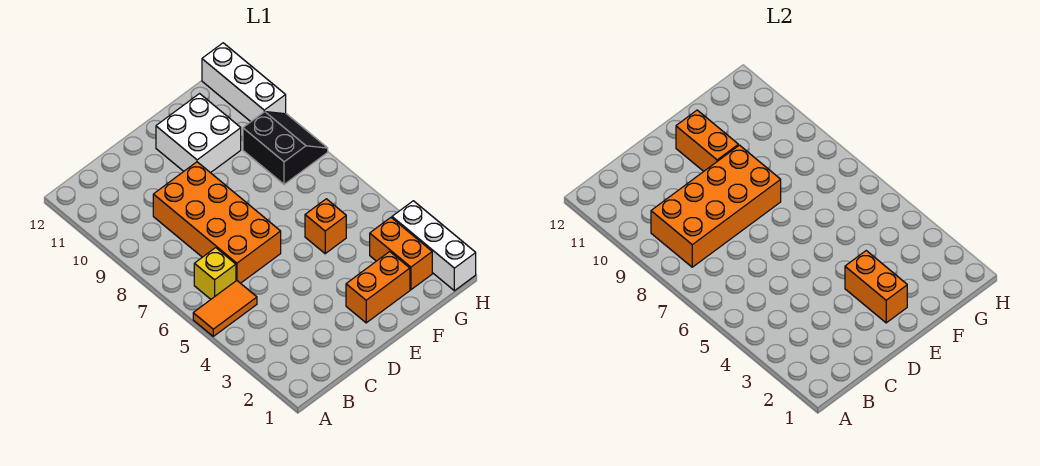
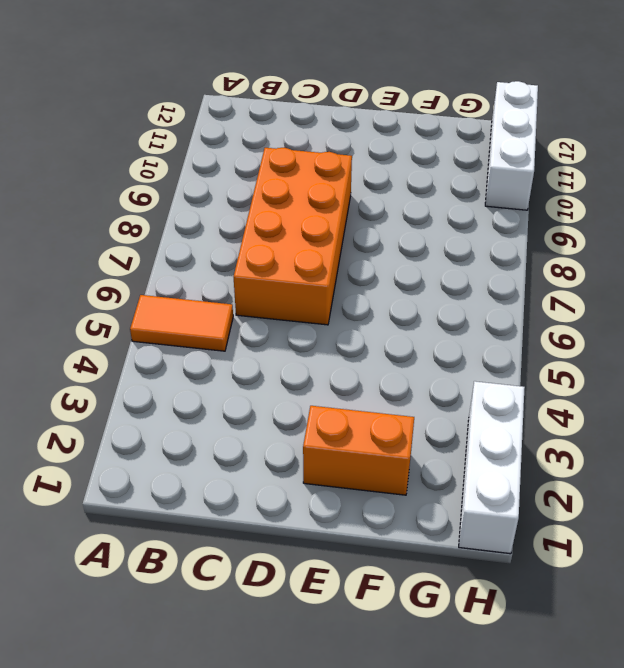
none -> yellow brick B6 level 1
none -> white brick E10:F11 level 1
none -> orange brick F5 level 1

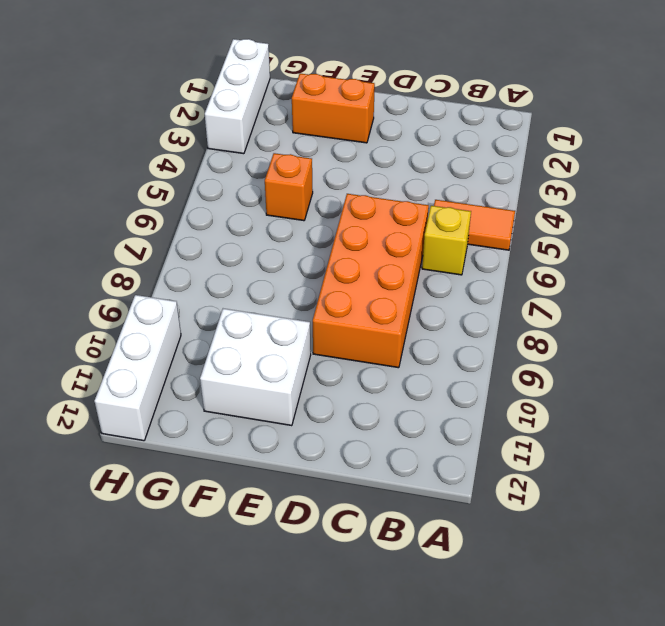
none -> orange brick G2:G3 level 1
none -> black slope G8:H9 level 1 top G
none -> orange brick B8:E9 level 2

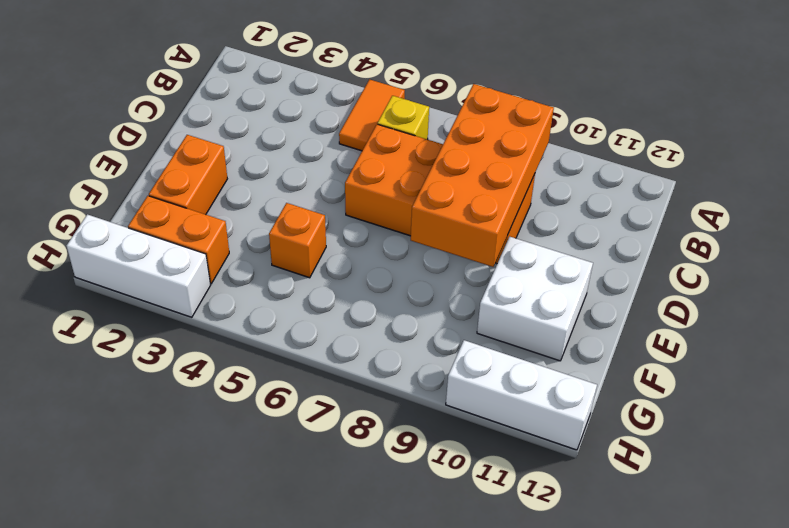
none -> black slope G8:H9 level 1 top G
none -> orange brick E2:E3 level 2
none -> orange brick E10:E11 level 2

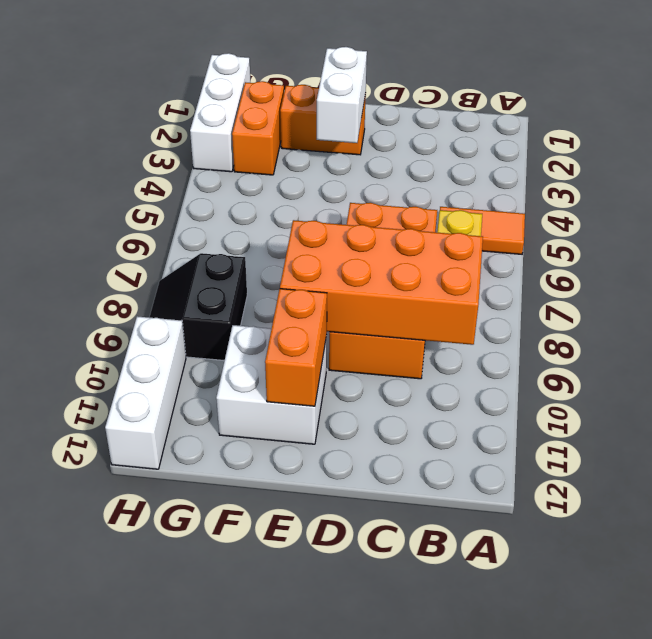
white brick E2:E3 level 2 -> orange brick E2:E3 level 2
none -> orange brick F5 level 1

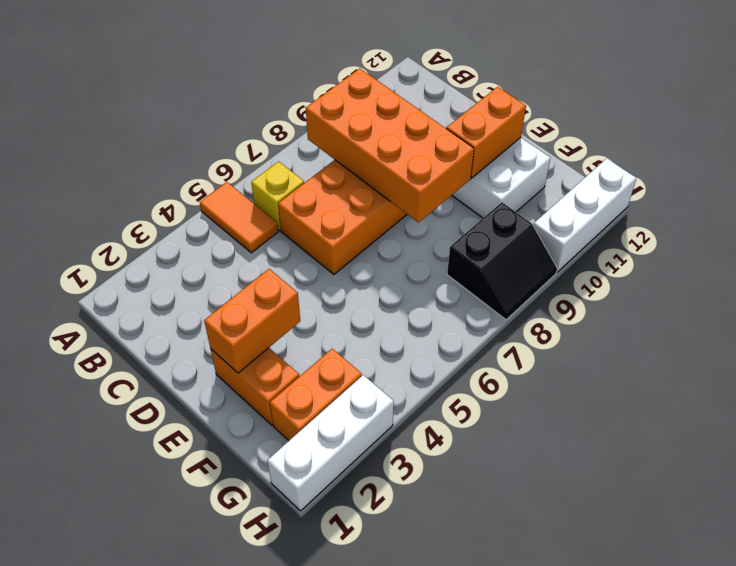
none -> orange brick F5 level 1

